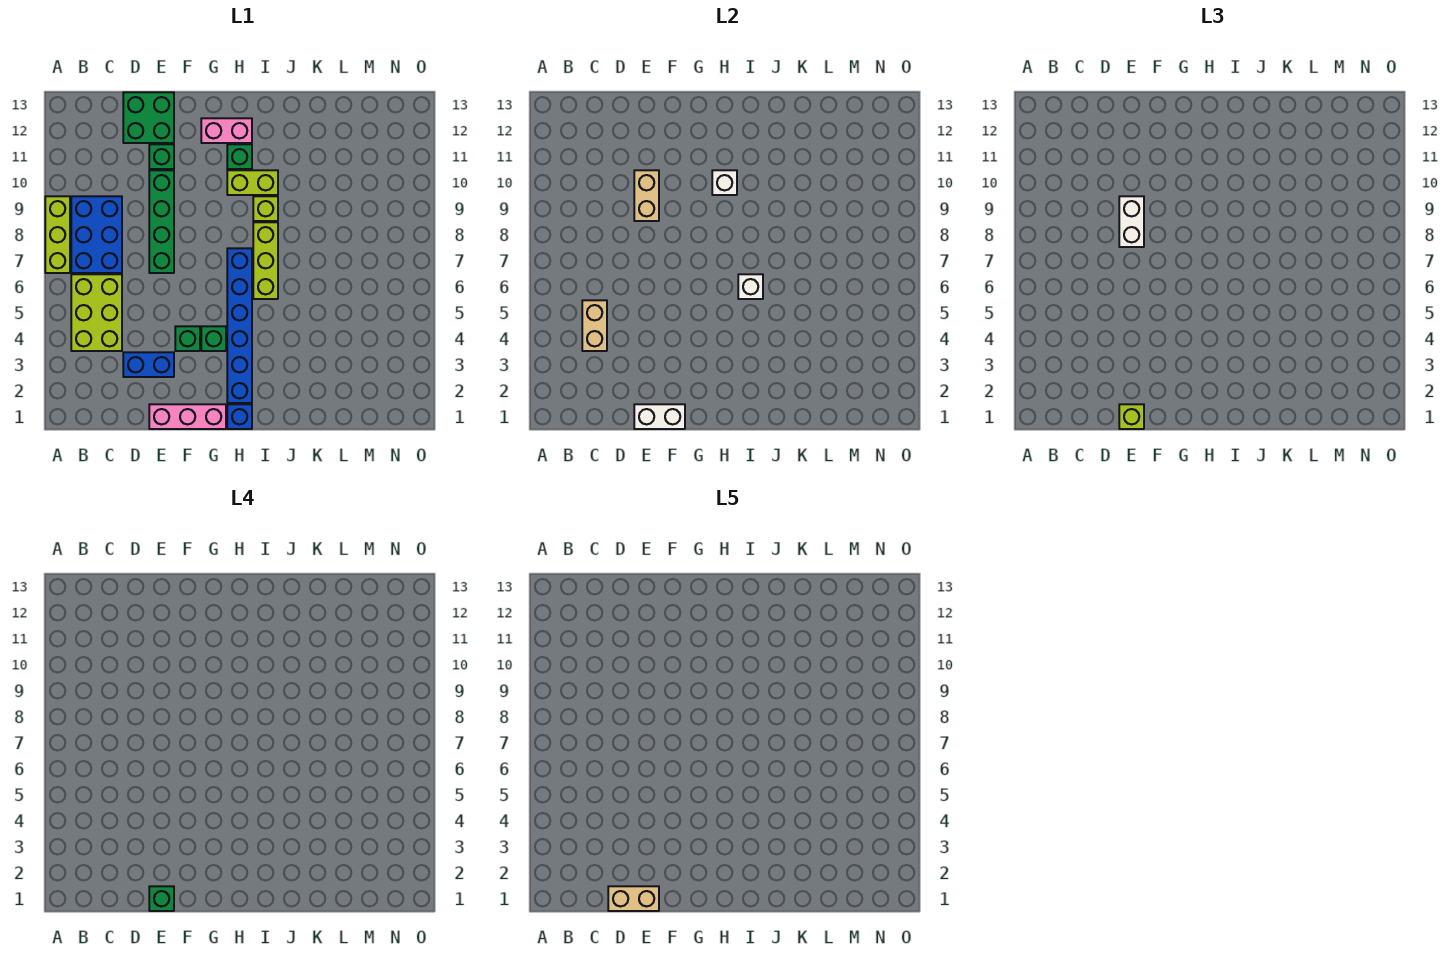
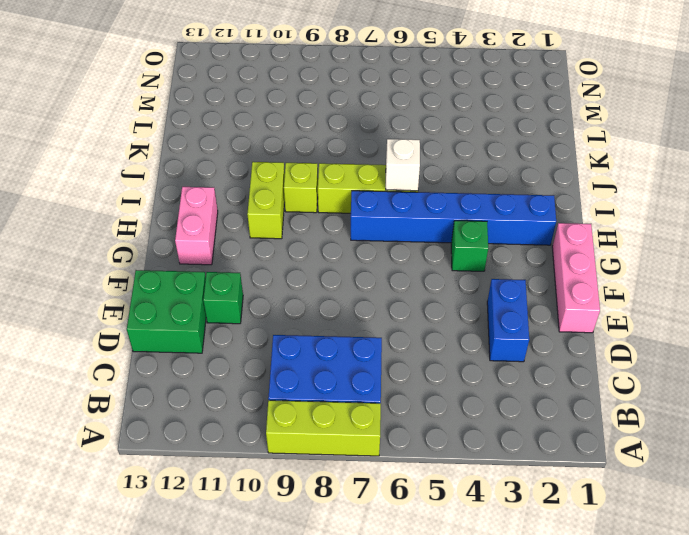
none -> lime brick B4:C6 level 1
none -> green brick E7:E10 level 1
none -> green brick F4 level 1

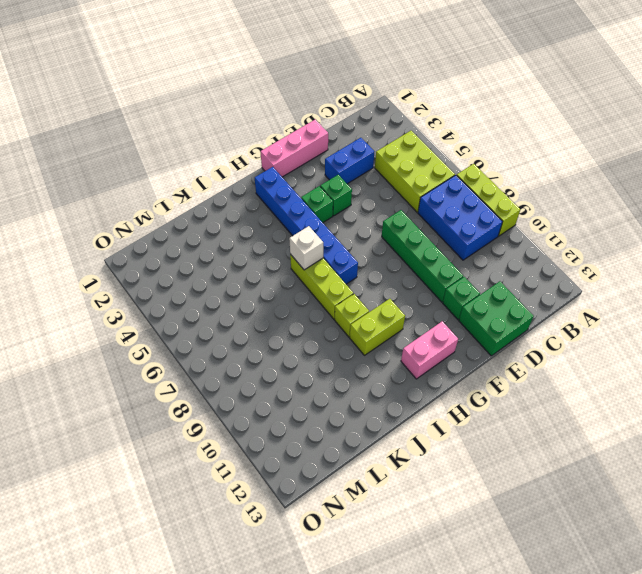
none -> blue brick H1 level 1
none -> green brick H11 level 1
none -> tan brick C4:C5 level 2

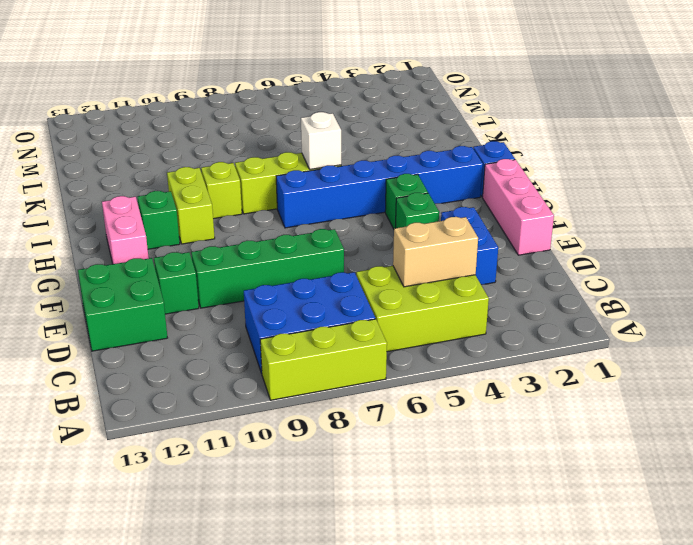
none -> white brick E1:F1 level 2
none -> tan brick E9:E10 level 2
none -> white brick H10 level 2

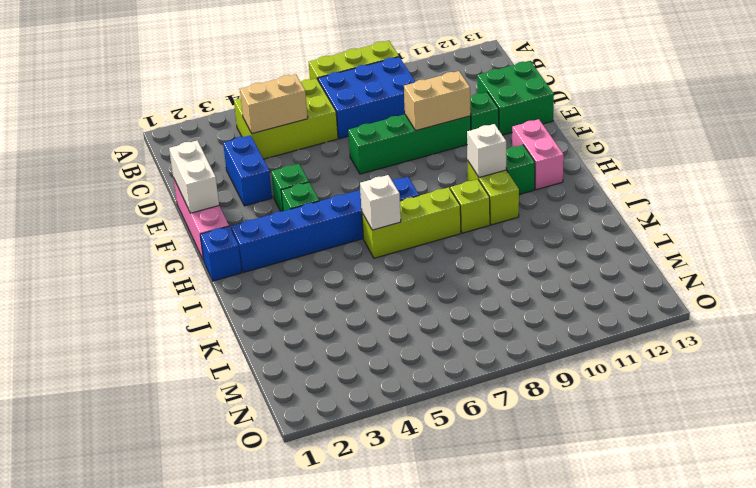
none -> lime brick E1 level 3
none -> white brick E8:E9 level 3
none -> green brick E1 level 4

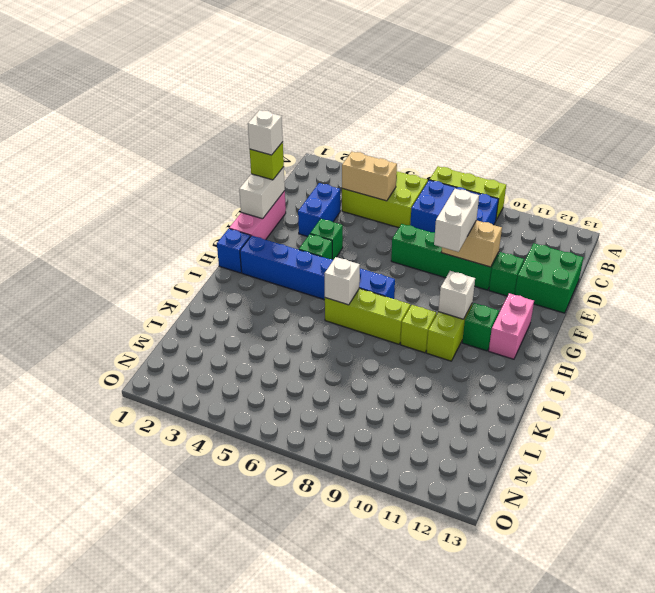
white brick E1 level 4 -> green brick E1 level 4
white brick E9:F9 level 3 -> white brick E8:E9 level 3
none -> tan brick D1:E1 level 5

